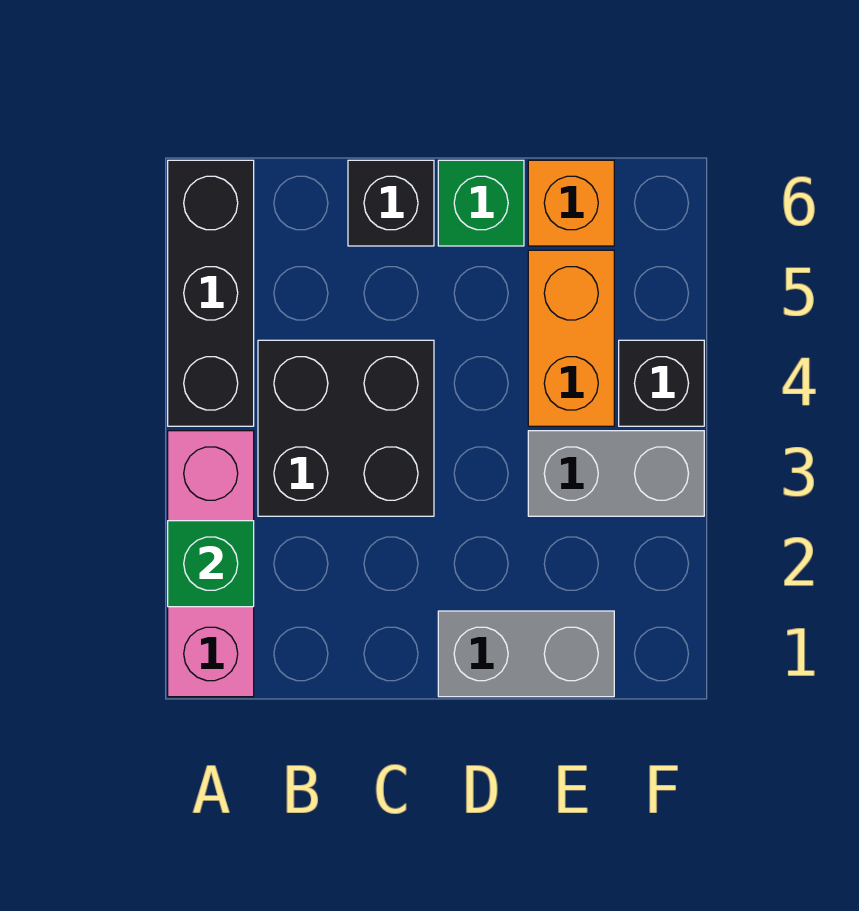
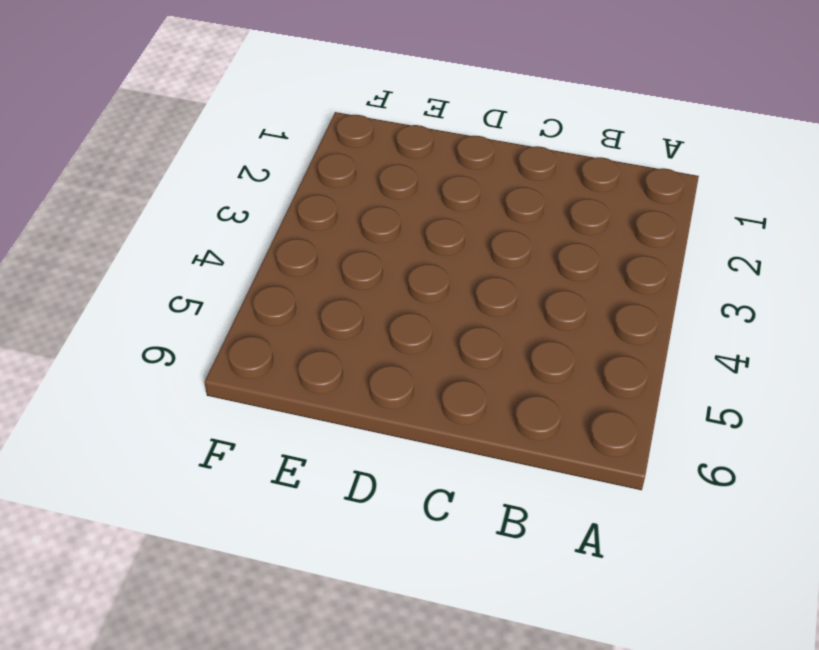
none -> pink brick A1:A3 level 1
none -> black brick A4:A6 level 1

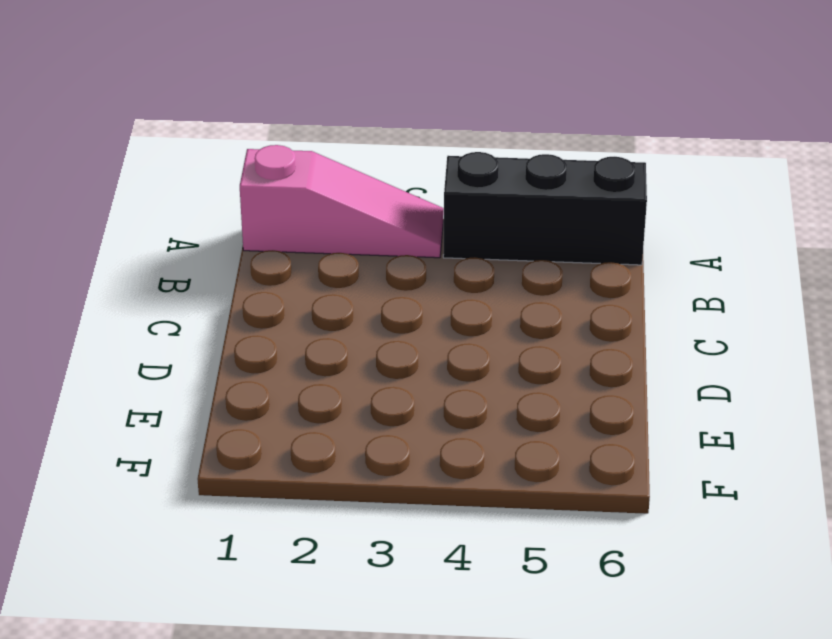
pink slope A1:A3 level 1 top 1 -> pink brick A1:A3 level 1
none -> black brick B3:C4 level 1
none -> black brick C6 level 1

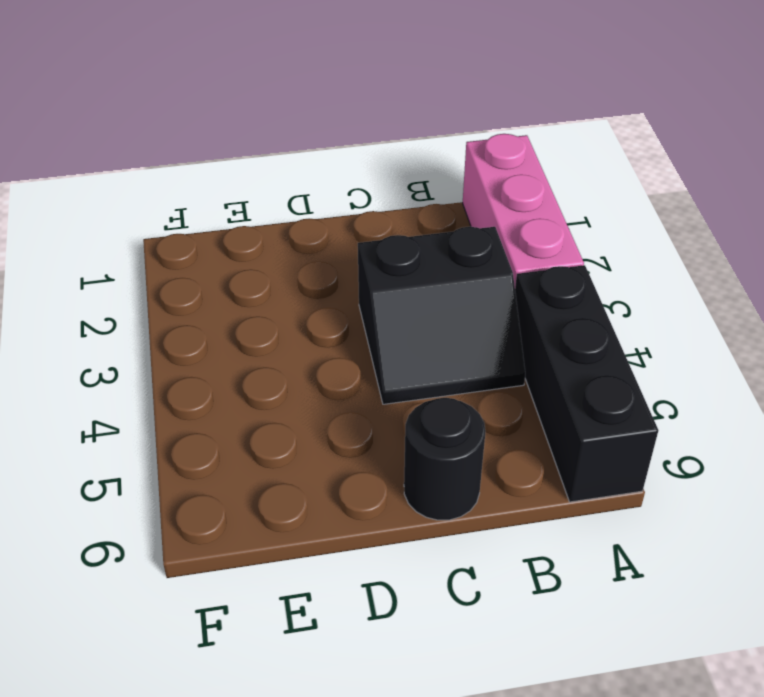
black slope B3:C4 level 1 top 3 -> black brick B3:C4 level 1
black round brick C6 level 1 -> black brick C6 level 1
none -> grey brick D1:E1 level 1
none -> green brick D6 level 1

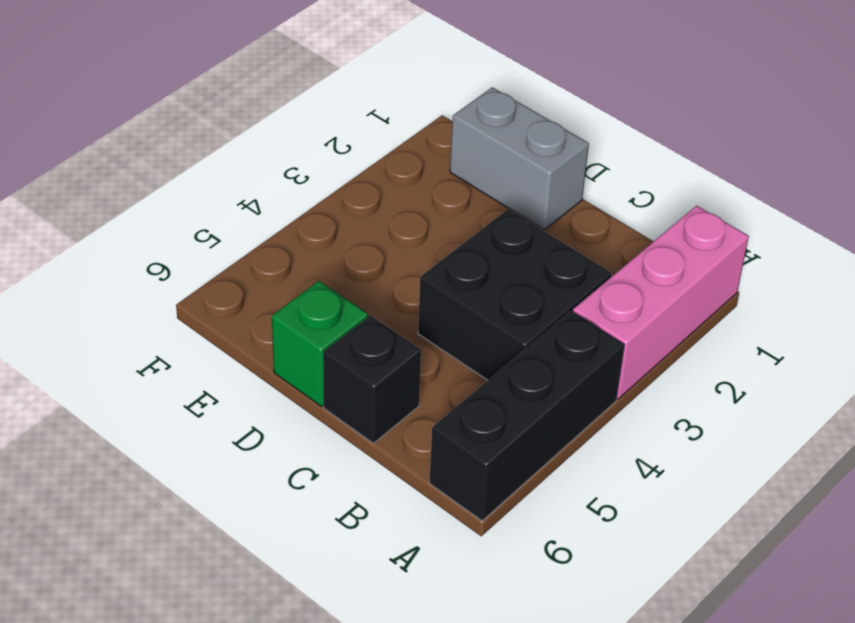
none -> grey brick E3:F3 level 1
none -> orange brick E4:E5 level 1

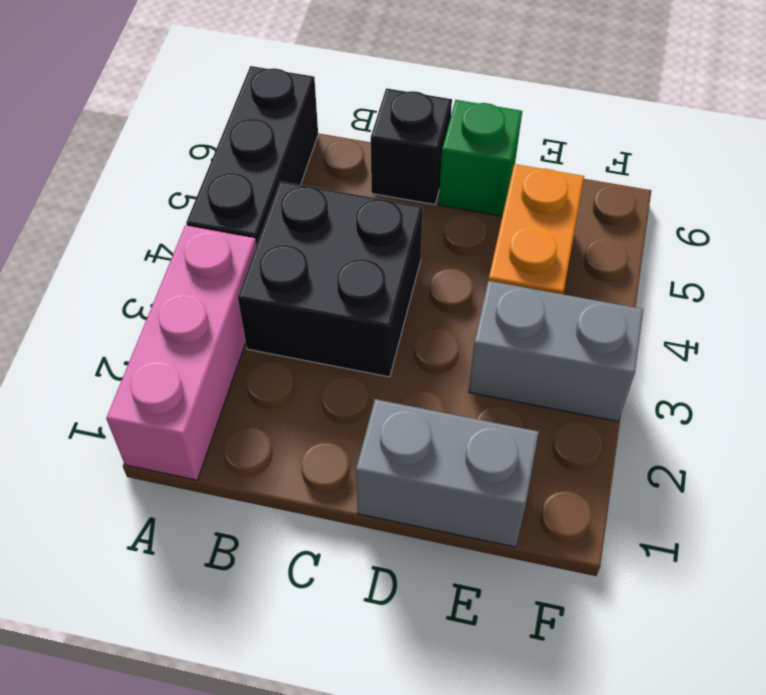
none -> orange brick E6 level 1
none -> black brick F4 level 1

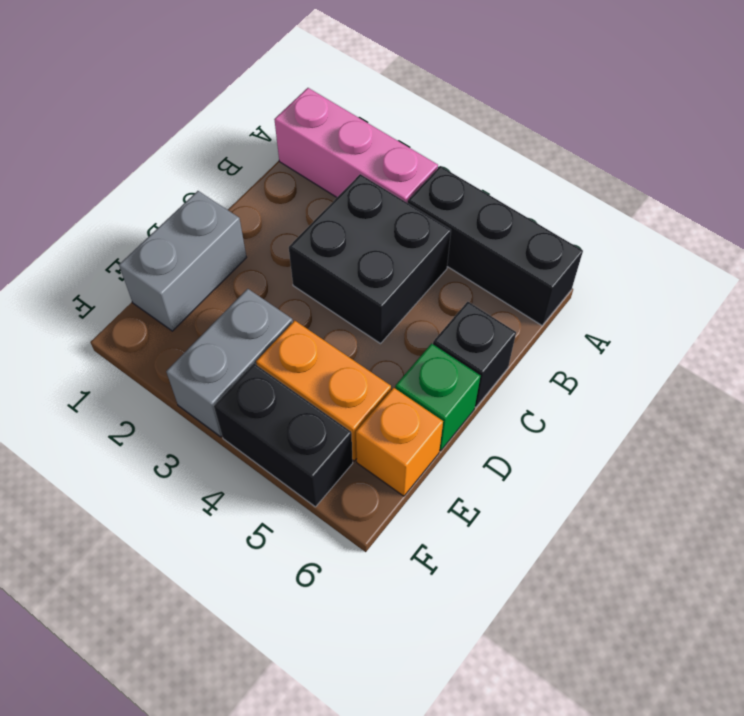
black brick F4:F5 level 1 -> black brick F4 level 1
none -> green brick A2 level 2

